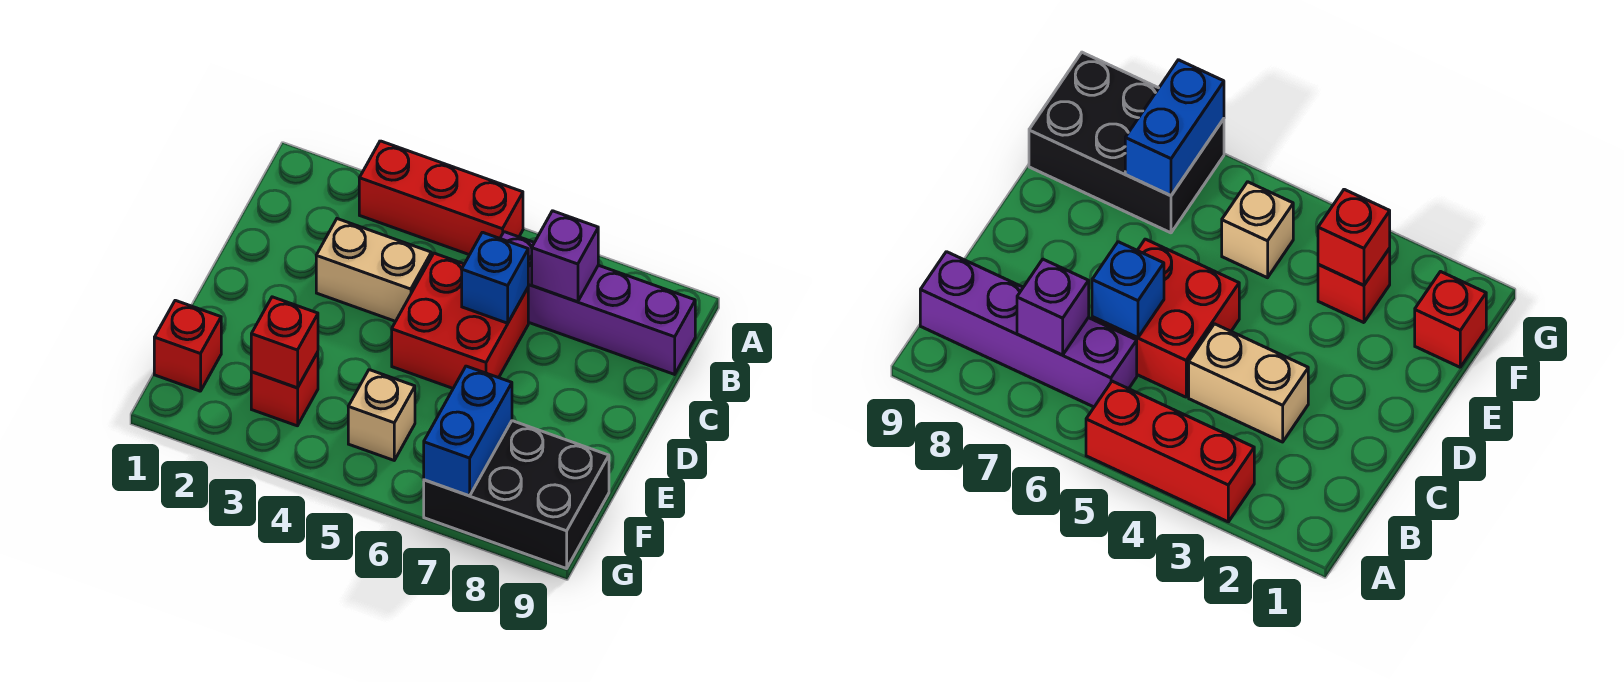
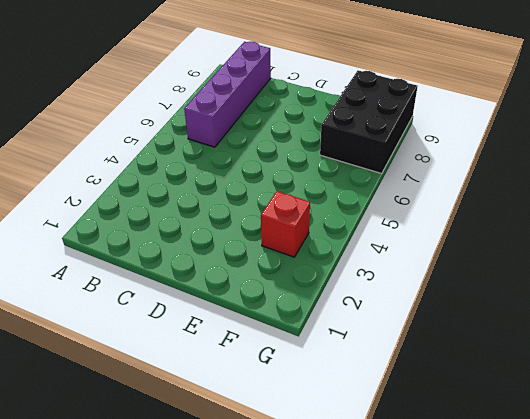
none -> red brick A3:A5 level 1
none -> tan brick C3:C4 level 1
none -> red brick C5:D6 level 1

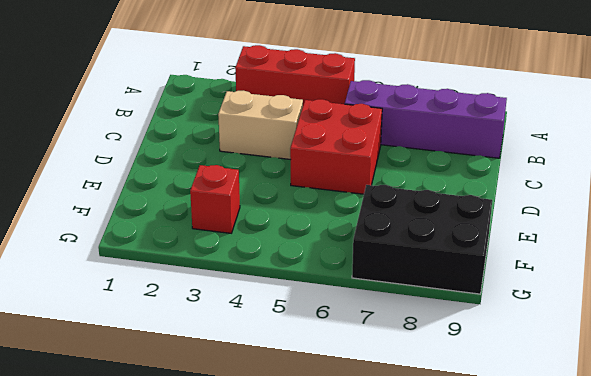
none -> red brick F1 level 1
none -> tan brick F5 level 1
none -> purple brick B7 level 2

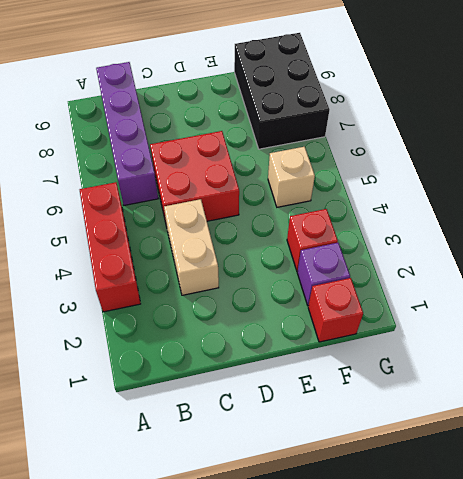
purple brick F2 level 1 -> purple brick B7 level 2
none -> blue brick C6 level 2
none -> red brick F3 level 2
none -> blue brick F7:G7 level 2

